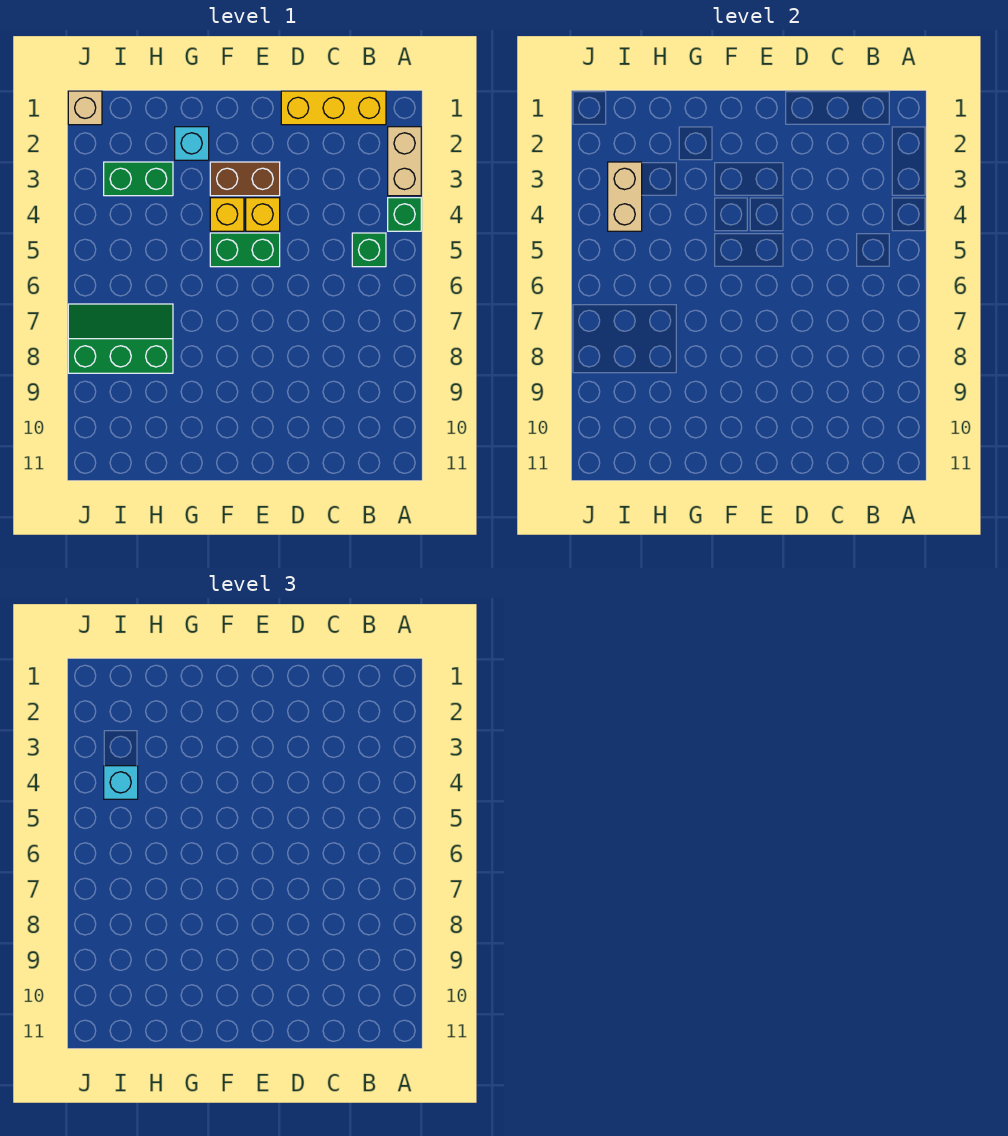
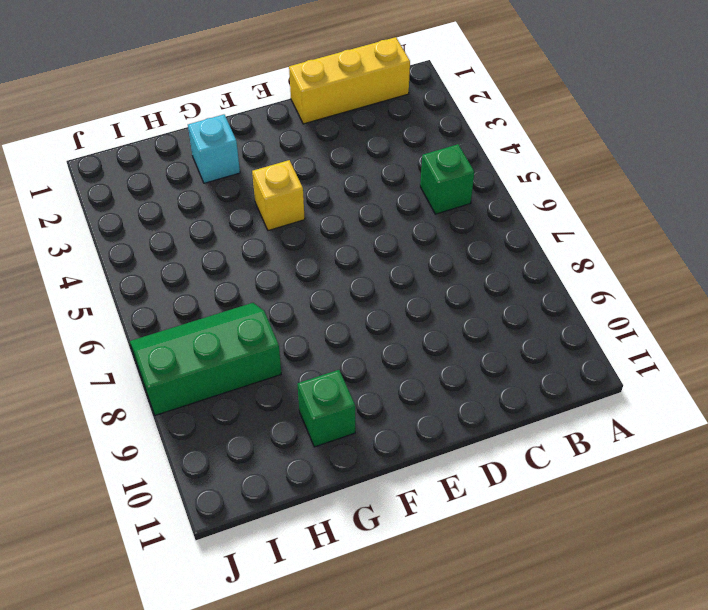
green brick G10 level 1 -> green brick A4 level 1
none -> tan brick A2:A3 level 1
none -> brown brick E3:F3 level 1
none -> yellow brick E4 level 1

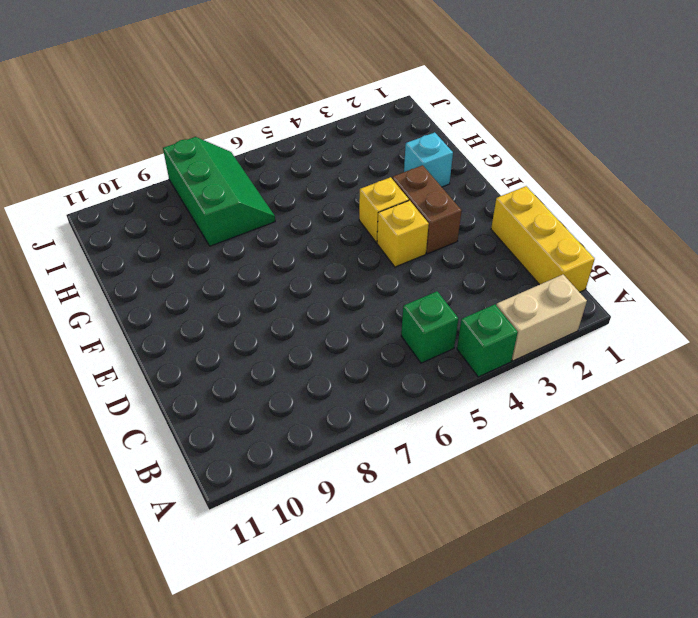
none -> green brick E5:F5 level 1
none -> green brick H3:I3 level 1
none -> tan brick J1 level 1

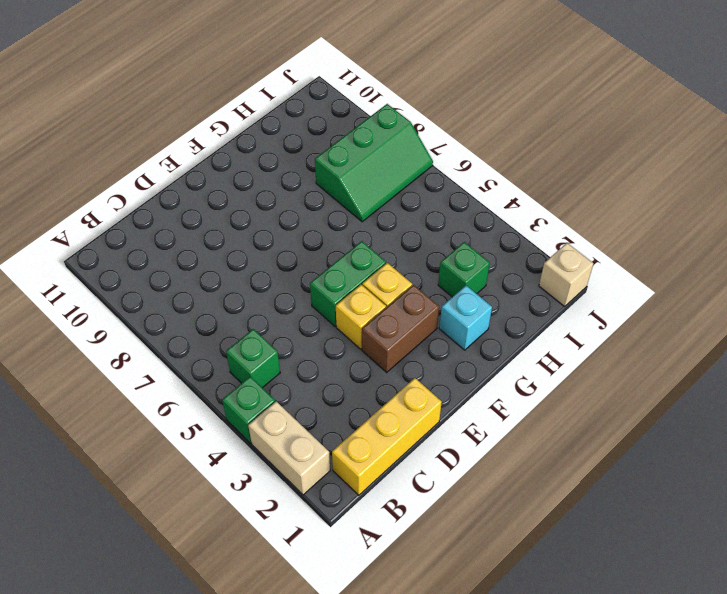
green brick H3 level 1 -> green brick H3:I3 level 1
none -> tan brick I3:I4 level 2
none -> cyan brick I4 level 3

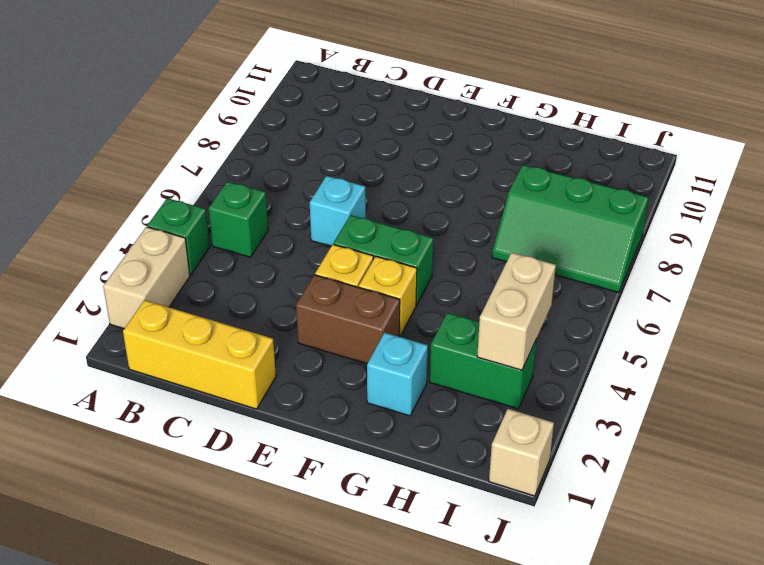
cyan brick D6 level 1 -> cyan brick I4 level 3

